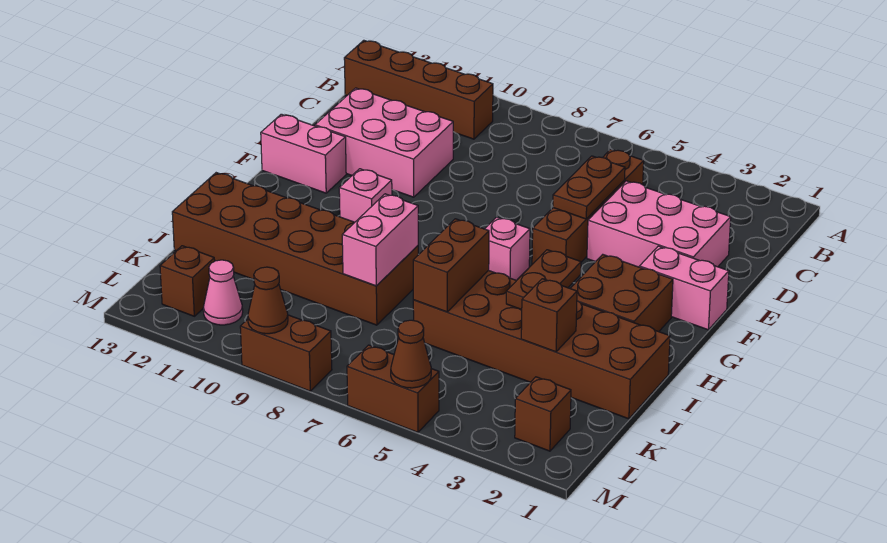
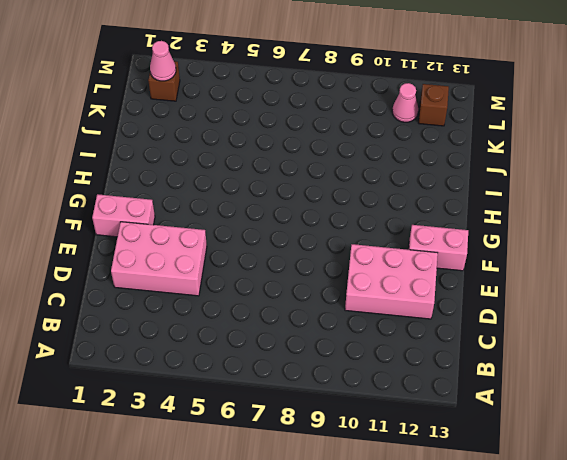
pink cone L2 level 2 -> none
none -> brown brick B10:B13 level 1
none -> brown brick C5:F5 level 1
none -> brown brick G2:H3 level 1

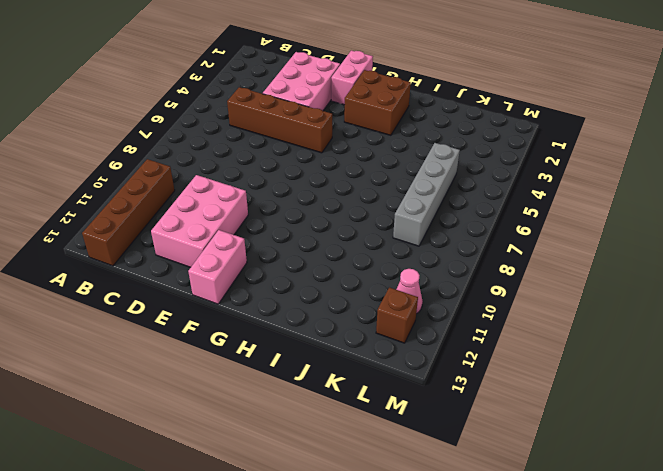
grey brick K5:K8 level 1 -> none
none -> pink brick G6 level 1
none -> pink brick G10 level 1
none -> brown brick I1:J6 level 1

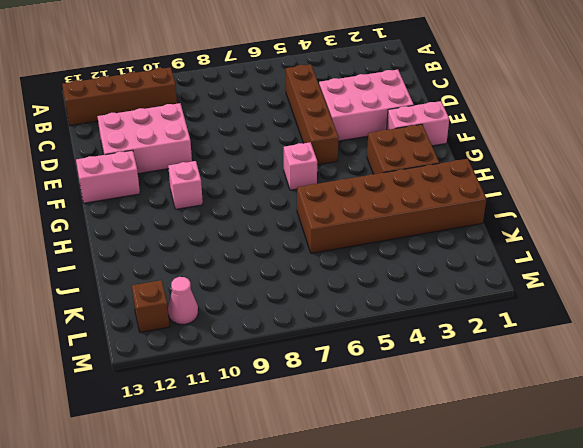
none -> brown brick I8:J13 level 1
none -> brown brick L2 level 1
none -> brown brick M5:M6 level 1

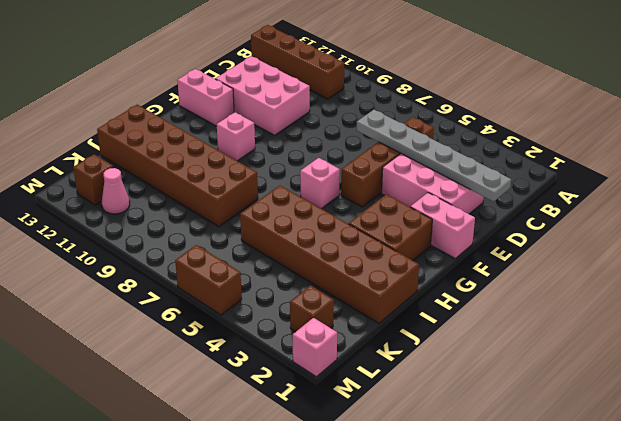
grey plate D1:D6 level 2 -> brown plate D5:E5 level 2
pink brick M1 level 1 -> none
none -> brown brick M8:M9 level 1
none -> brown plate H4:I4 level 2
none -> brown brick I6:J6 level 2

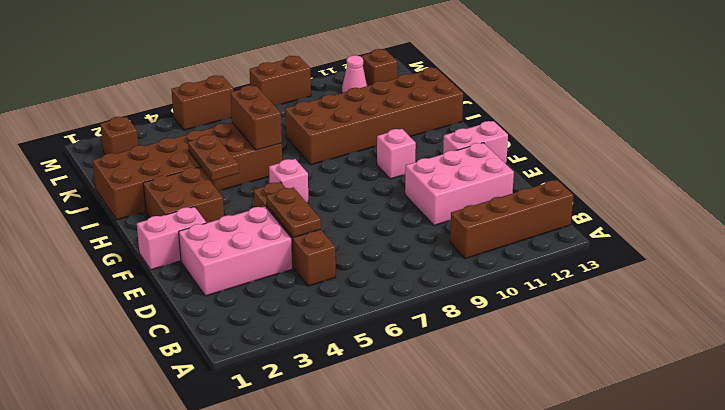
none -> pink brick I8:J8 level 2
none -> brown brick J3 level 2
none -> brown cone M5 level 2

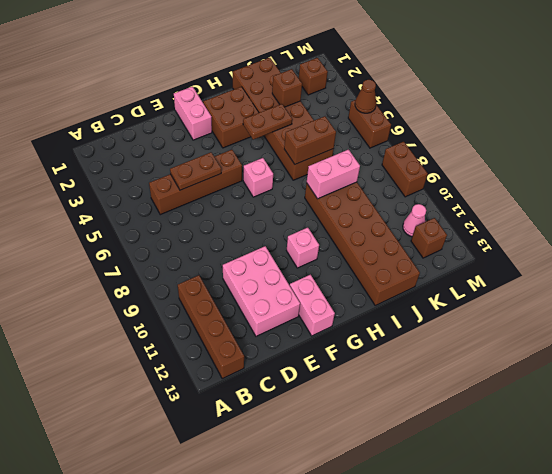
none -> pink brick D2:E4 level 1
none -> brown cone M9 level 2

